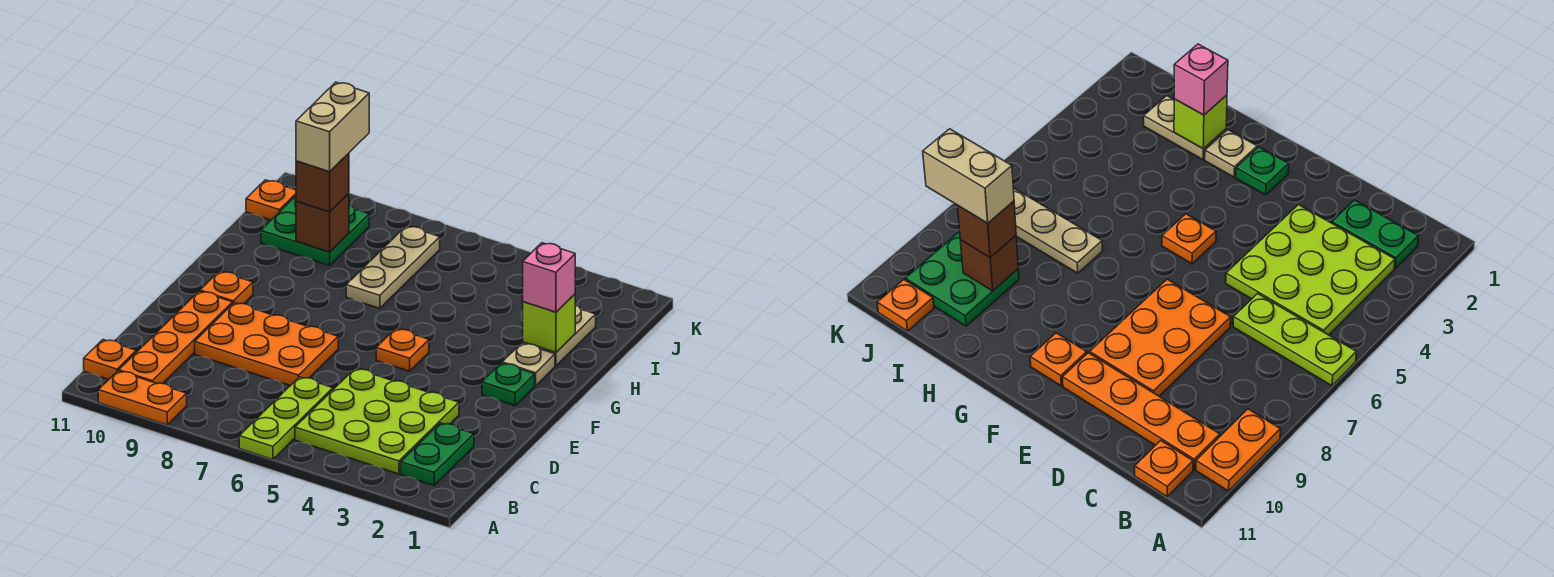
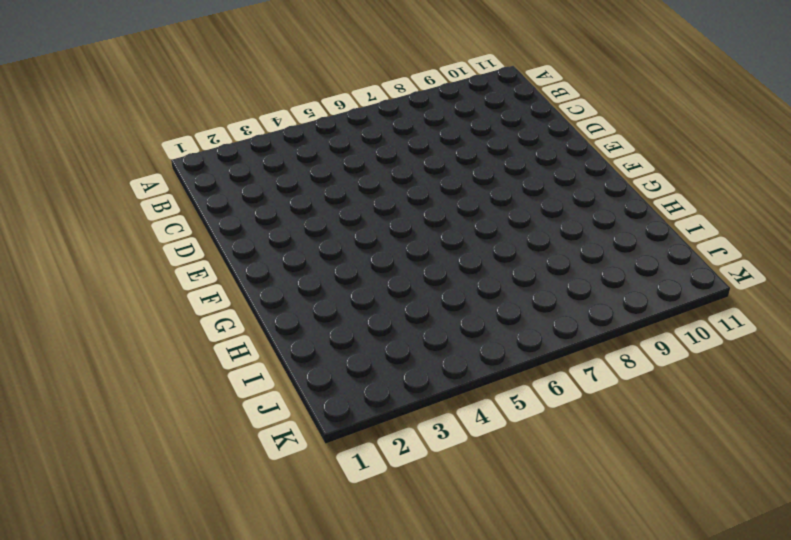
none -> lime plate A6:C6 level 1
none -> orange plate A9:A10 level 1
none -> green plate B2:C2 level 1

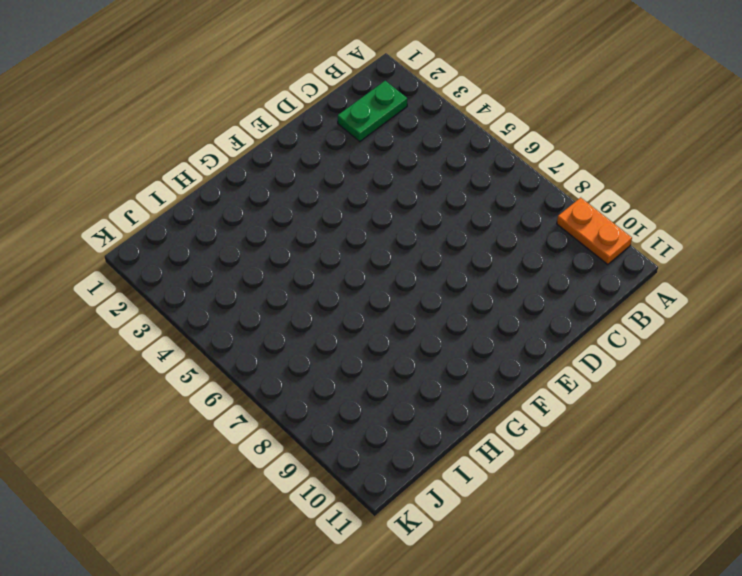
none -> lime plate A6:C6 level 1
none -> lime plate B3:D5 level 1
none -> orange plate B10:E10 level 1

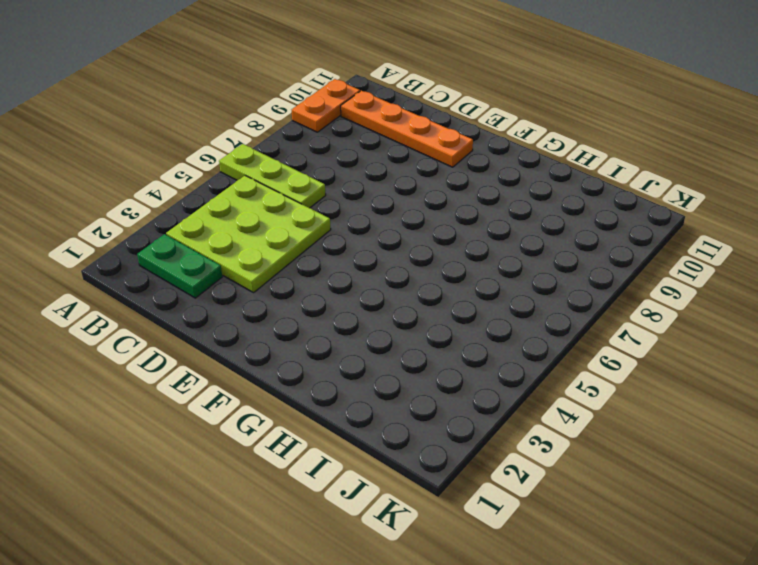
none -> orange plate B11 level 1
none -> orange plate D7:E9 level 1
none -> green plate F2 level 1

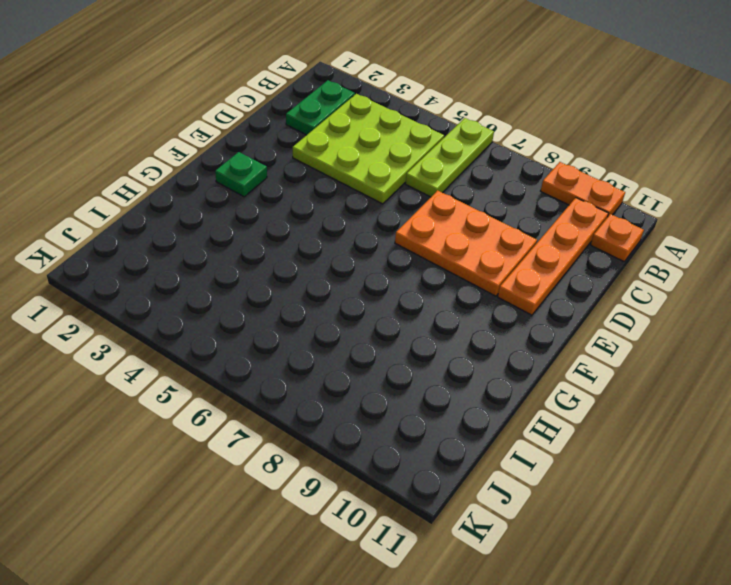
none -> orange plate F5 level 1
none -> orange plate F10 level 1
none -> tan plate G2 level 1

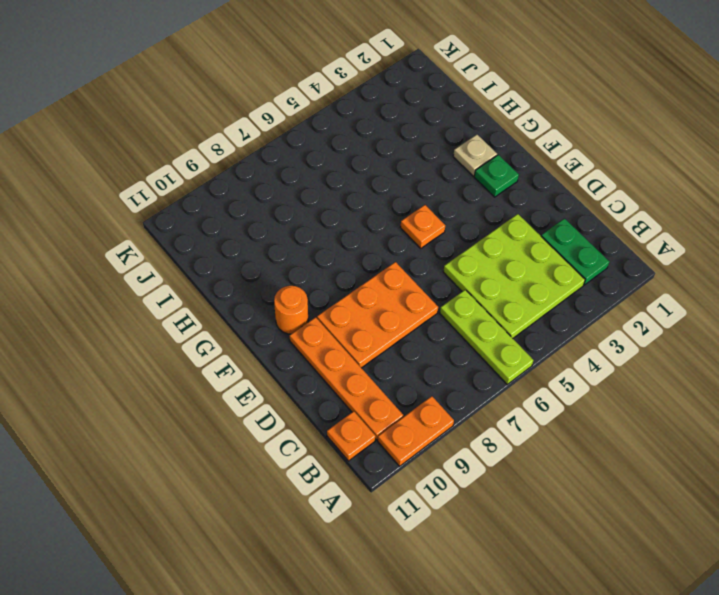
orange round brick F10 level 1 -> orange plate F10 level 1
none -> tan plate H2:I2 level 1
none -> tan plate H7:J7 level 1
none -> green plate I9:J10 level 1

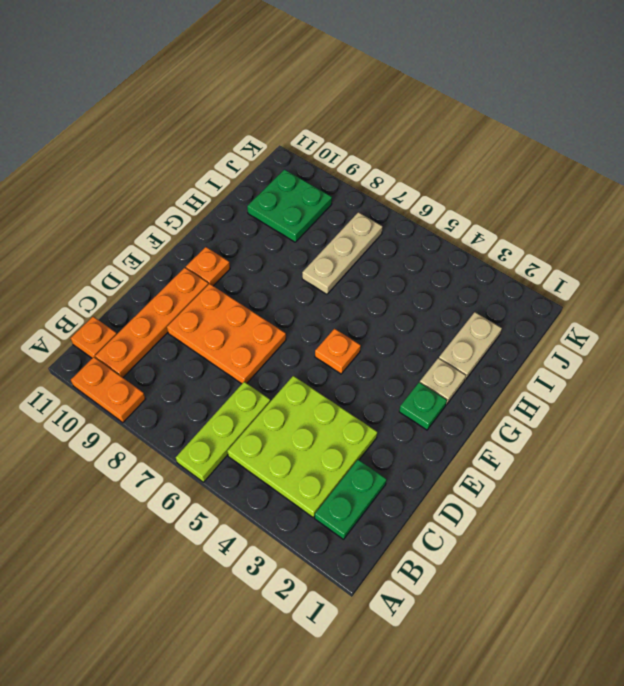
none -> orange plate J11 level 1
none -> lime brick H2 level 2
none -> brown brick I9 level 2

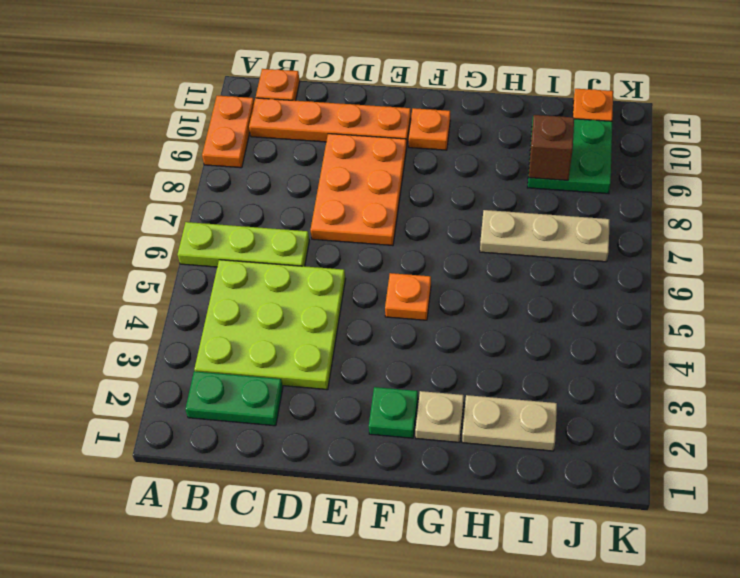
none -> lime brick H2 level 2
none -> pink brick H2 level 3
none -> brown brick I9 level 3

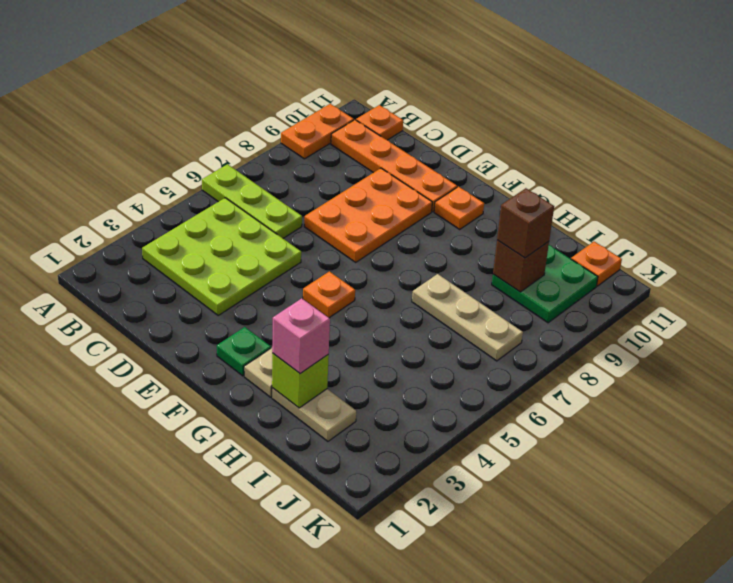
none -> green plate B2:C2 level 1
none -> tan brick I9:J9 level 4

